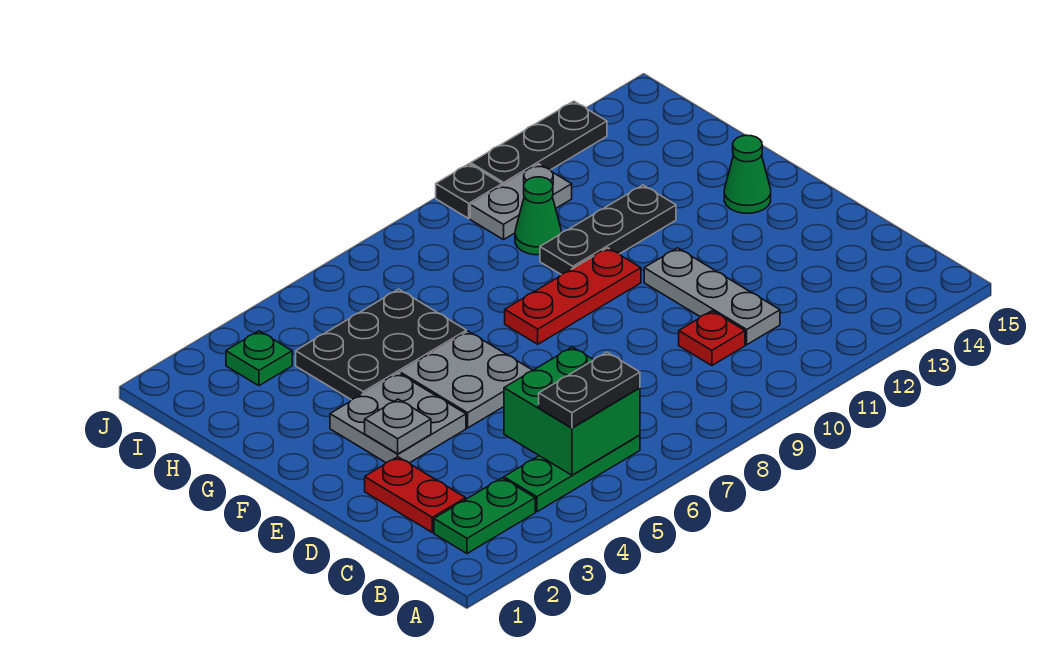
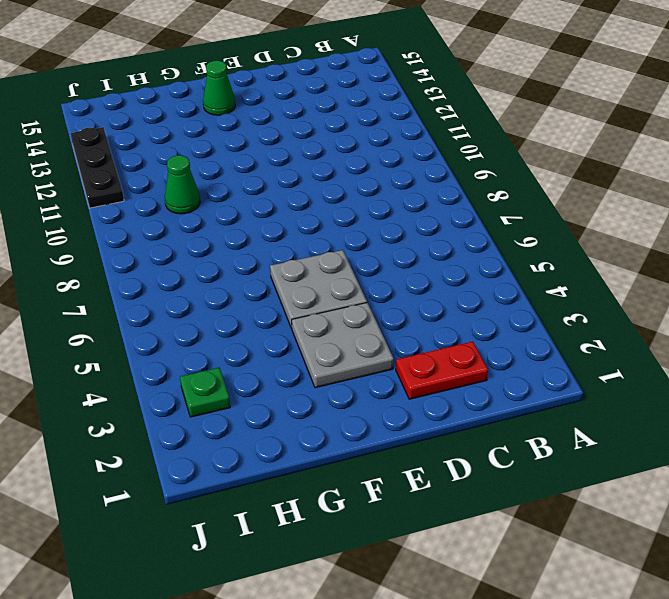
none -> green plate B2:B3 level 1
none -> green plate B4:B6 level 1
none -> red plate C10 level 1

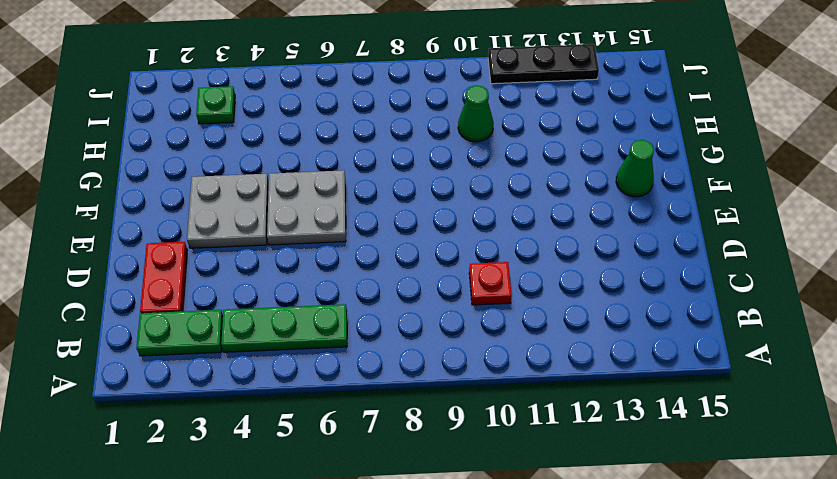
none -> grey plate C11:E11 level 1
none -> red plate F8:F10 level 1
none -> black plate G4:H6 level 1

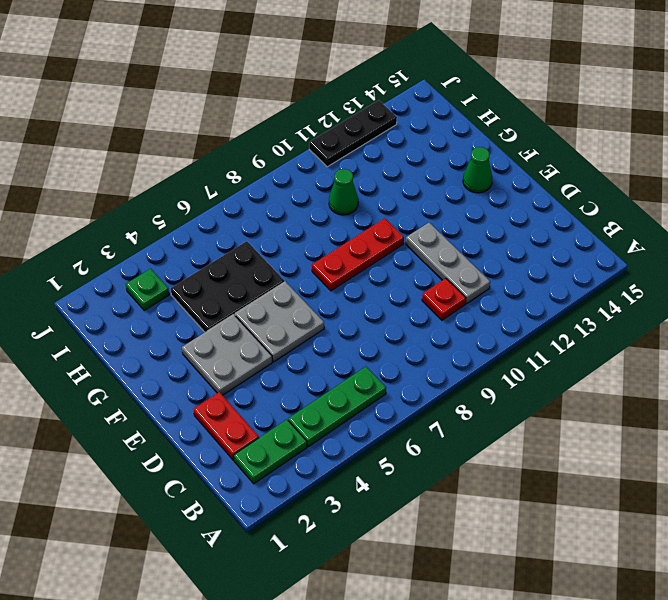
none -> black plate G10:G12 level 1
none -> grey plate I10:I11 level 1
none -> black plate J10 level 1

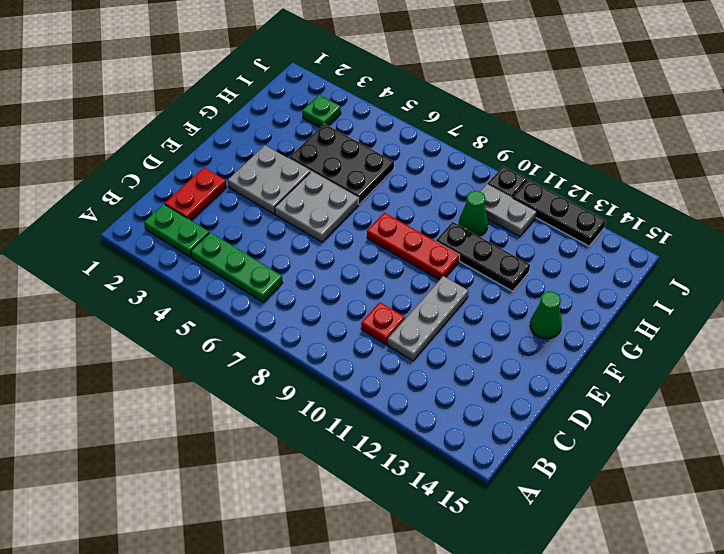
none -> green brick B5:C6 level 2
none -> grey plate E3 level 2
none -> black plate B5:B6 level 3

